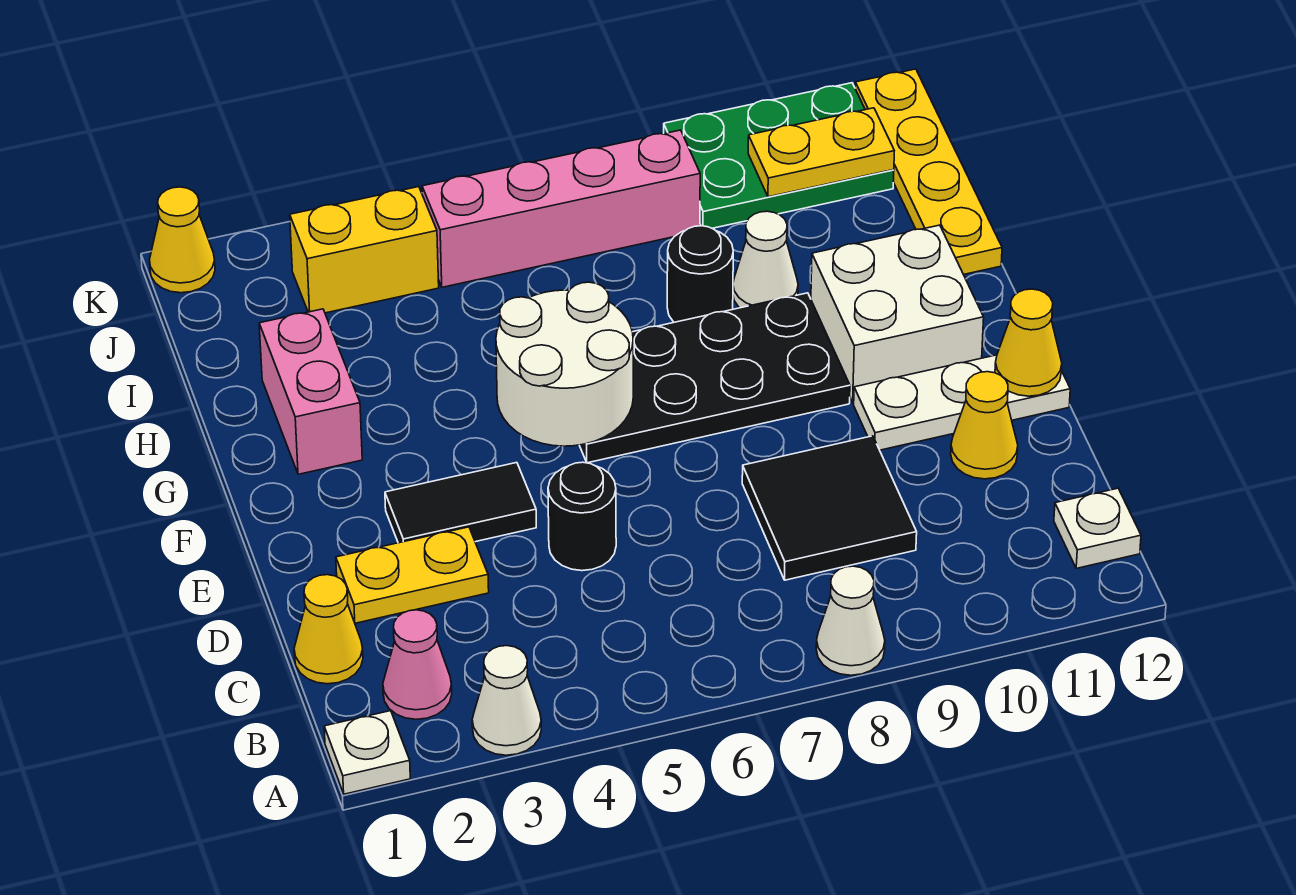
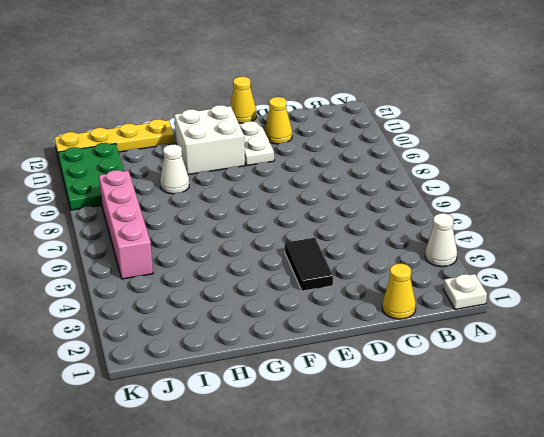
none -> white cone A8 level 1
none -> pink cone B2 level 1
none -> white plate B12 level 1

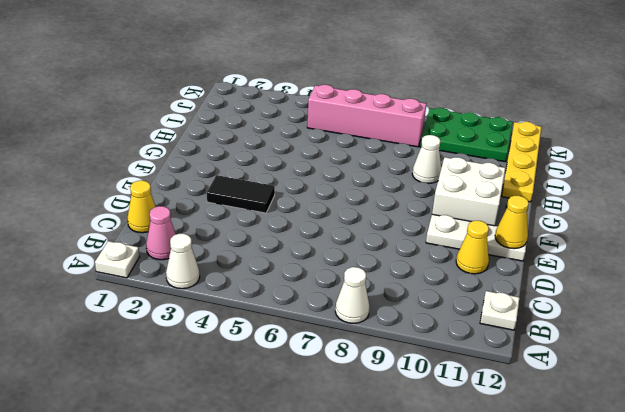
none -> black tile C8:D9 level 1
none -> yellow plate D2:D3 level 1
none -> black round brick D5 level 1

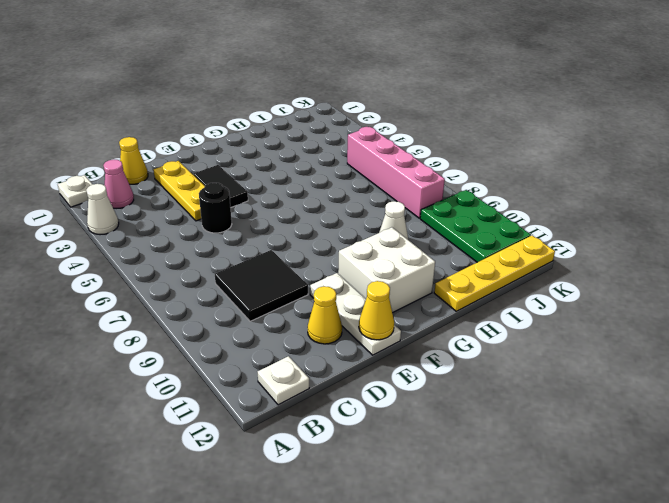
yellow plate D2:D4 level 1 -> yellow plate D2:D3 level 1
none -> white cone A8 level 1
none -> black plate F6:G9 level 1
none -> pink brick G2:H2 level 1

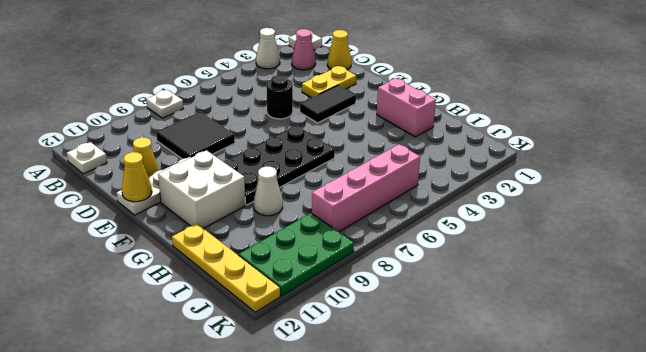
white plate A8 level 1 -> white cone A8 level 1
none -> black round brick H8 level 1
none -> yellow brick J3:J4 level 1
none -> yellow cone K1 level 1

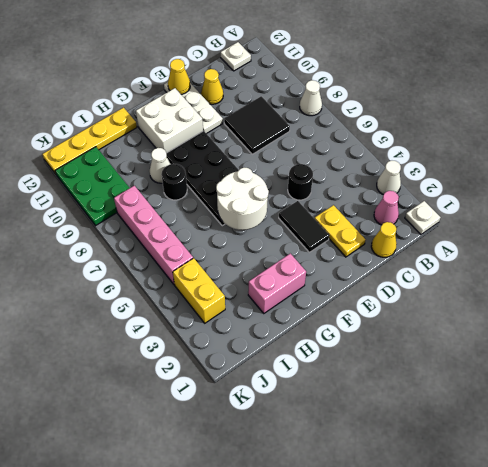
none -> yellow cone K1 level 1
none -> yellow plate J10:J11 level 2

